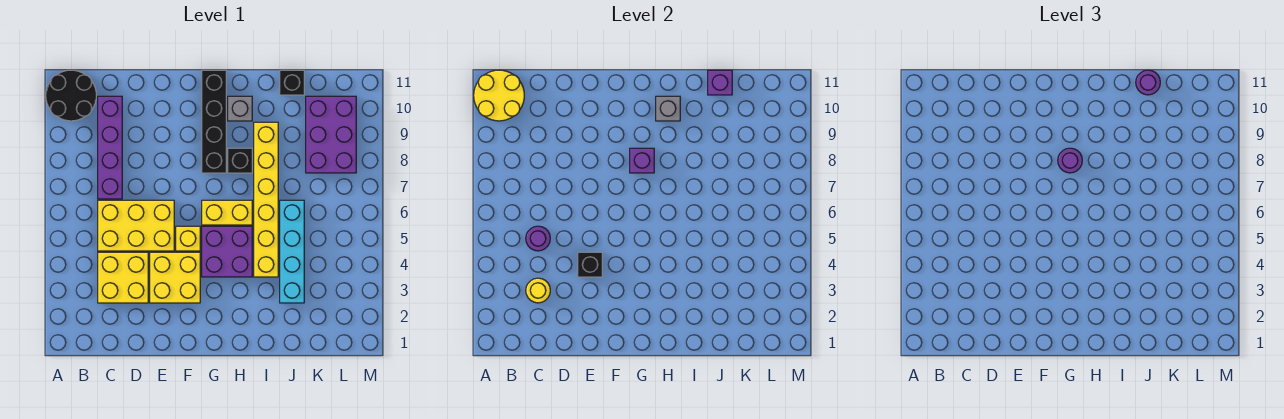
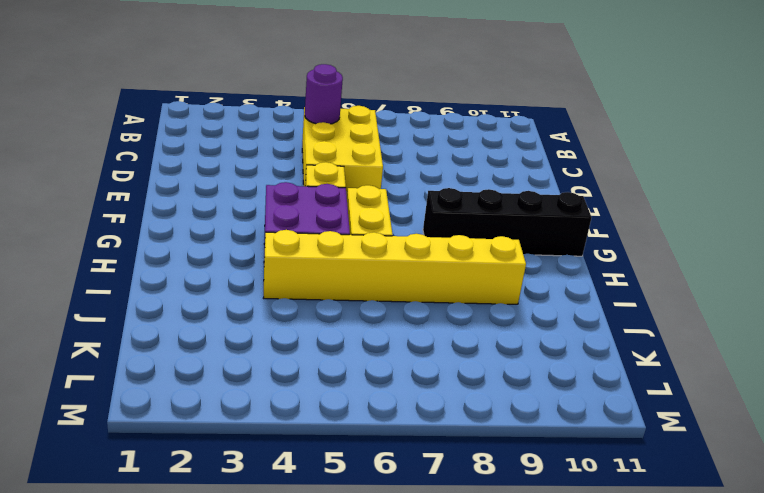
none -> black round brick A10:B11 level 1
none -> yellow brick C3:D4 level 1
none -> purple brick C7:C10 level 1

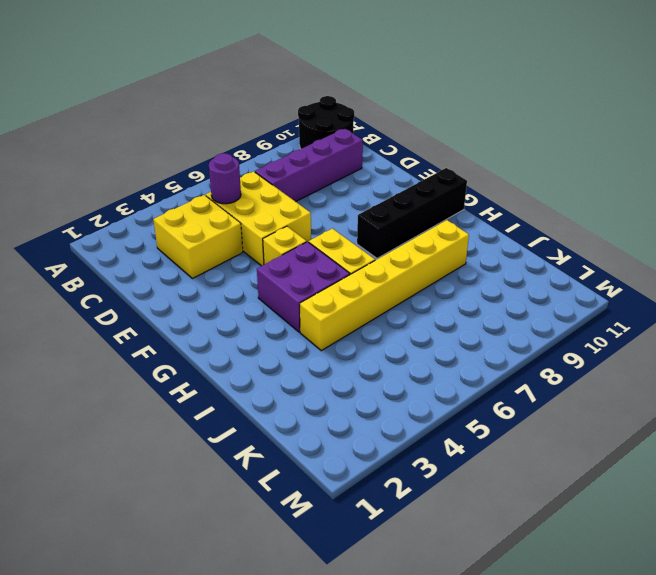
none -> yellow brick E3:F4 level 1
none -> black brick H8 level 1
none -> grey brick H10 level 1

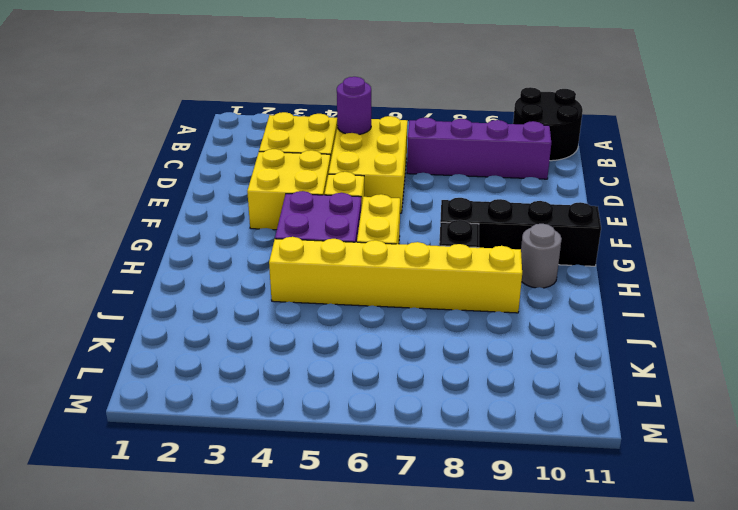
grey round brick H10 level 1 -> grey brick H10 level 1
none -> cyan brick J3:J6 level 1
none -> black brick J11 level 1
none -> purple brick K8:L10 level 1

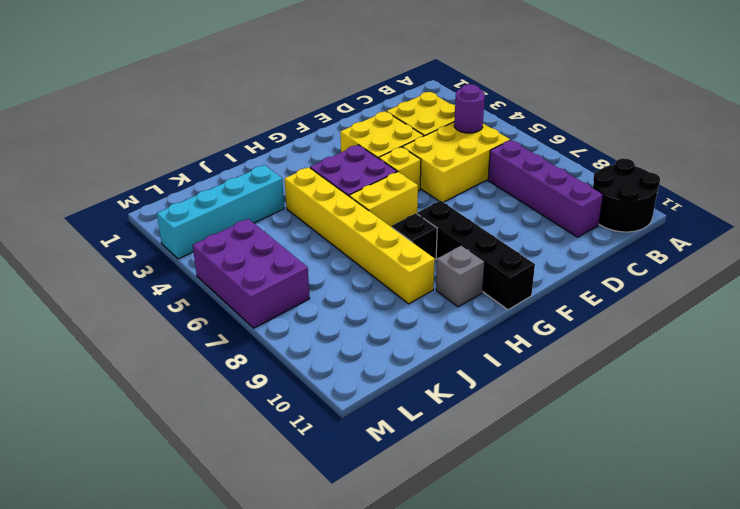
cyan brick J3:M3 level 1 -> cyan brick J3:J6 level 1
purple brick L5:M7 level 1 -> purple brick K8:L10 level 1
none -> black brick J11 level 1
none -> yellow round brick A10:B11 level 2
none -> yellow round brick C3 level 2

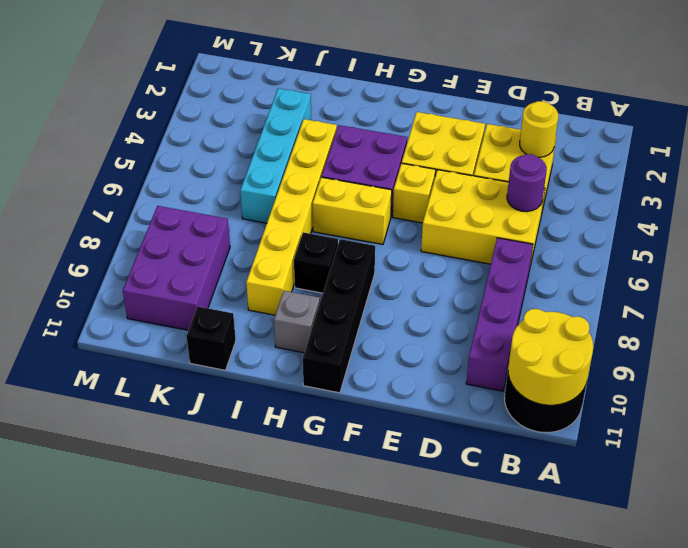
none -> black brick E4 level 2
none -> purple brick G8 level 2
none -> grey brick H10 level 2

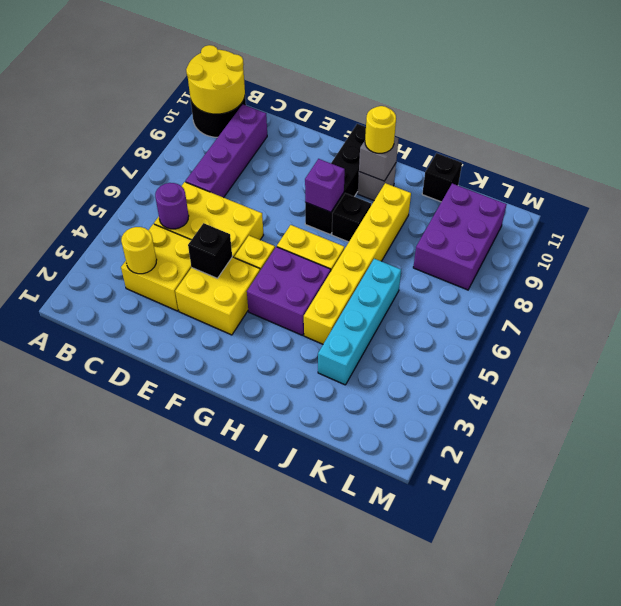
yellow round brick H10 level 3 -> none
none -> purple brick J11 level 2
none -> purple round brick G8 level 3
none -> purple round brick J11 level 3

